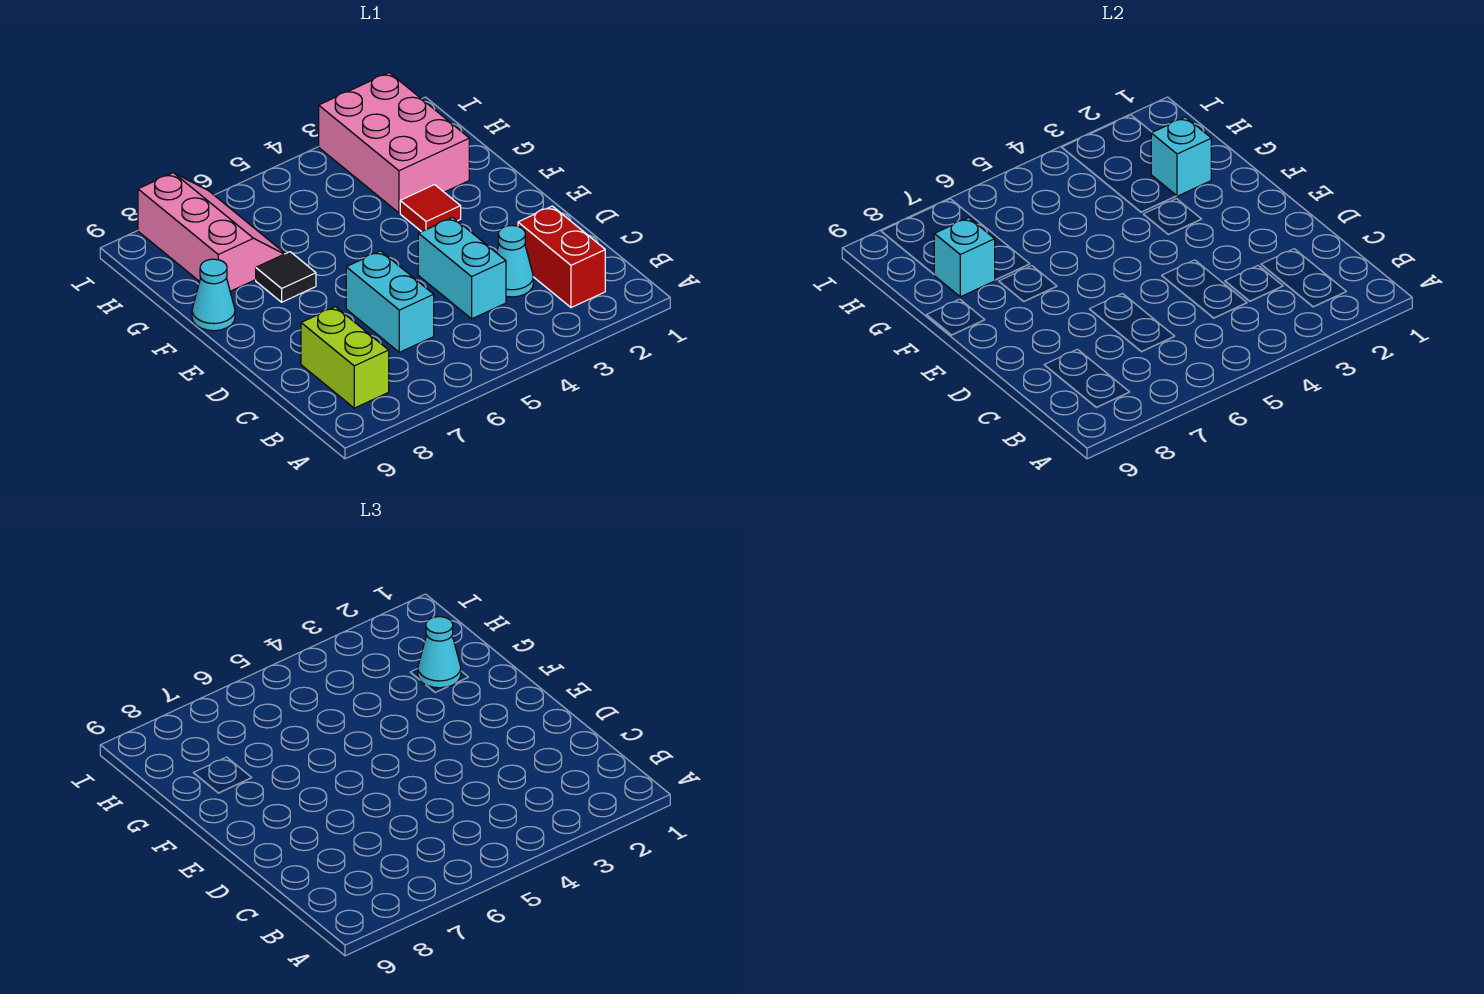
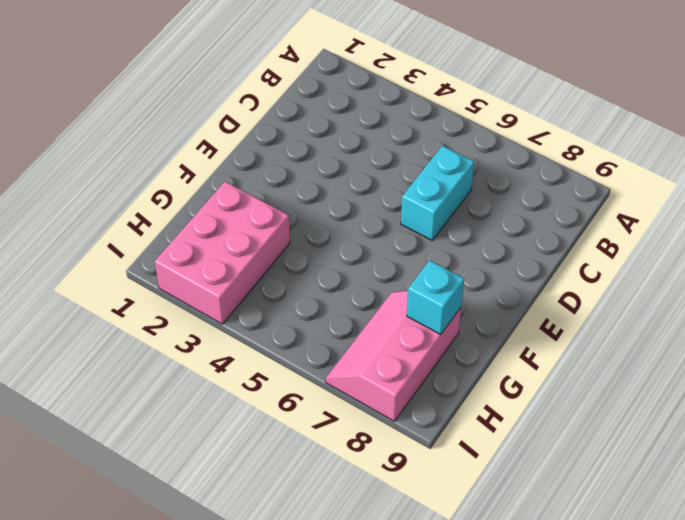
none -> red brick B2:C2 level 1
none -> lime brick B8:C8 level 1
none -> cyan cone C3 level 1

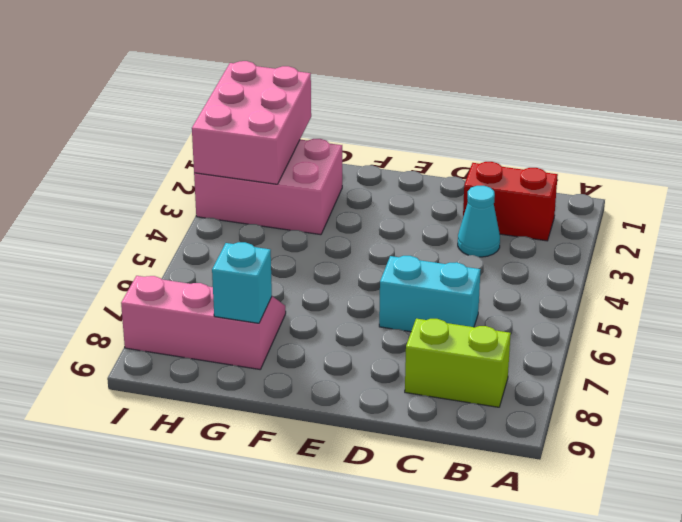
pink brick H1:I3 level 2 -> none
none -> cyan brick C4:D4 level 1
none -> red tile F3 level 1
none -> black tile F7 level 1

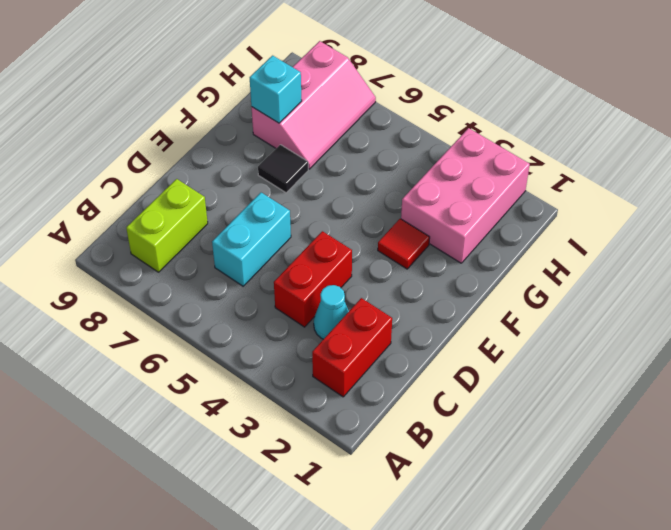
red brick C4:D4 level 1 -> cyan brick C4:D4 level 1
none -> cyan cone F9 level 1
none -> cyan brick G2 level 2
none -> cyan cone G2 level 3

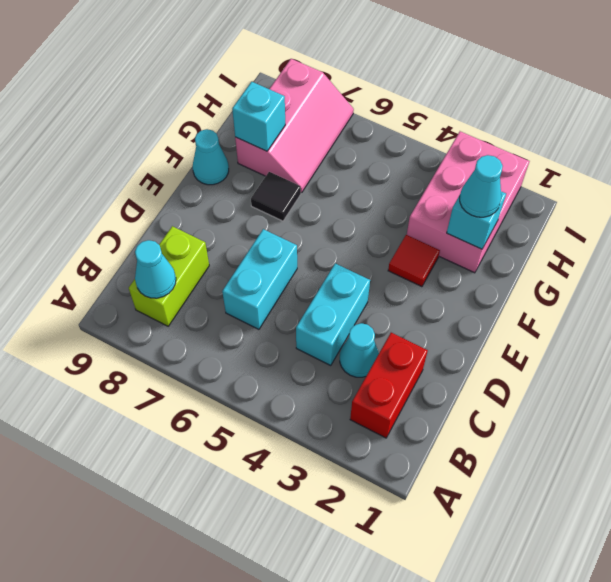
cyan cone B8 level 2 -> none

